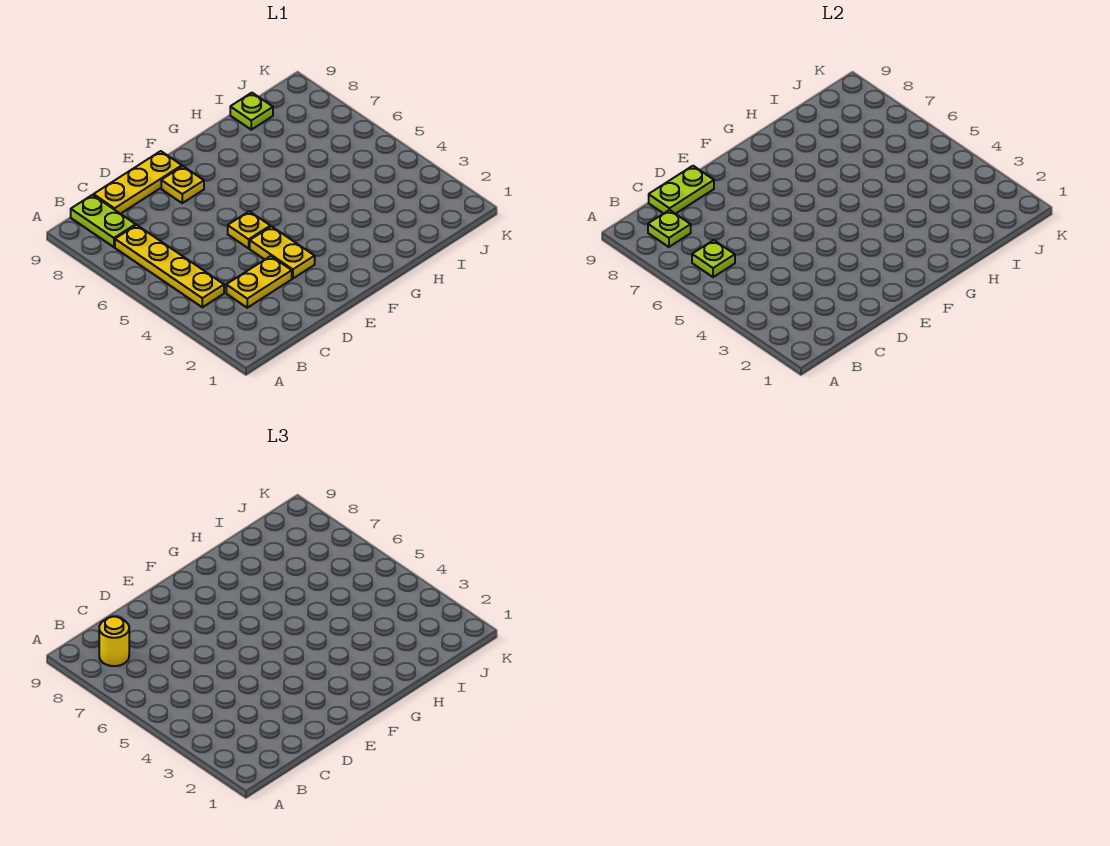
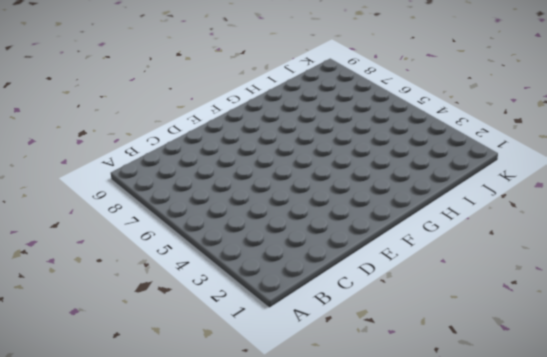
none -> yellow plate B4:B7 level 1
none -> lime plate B8:B9 level 1
none -> yellow plate C3:D3 level 1

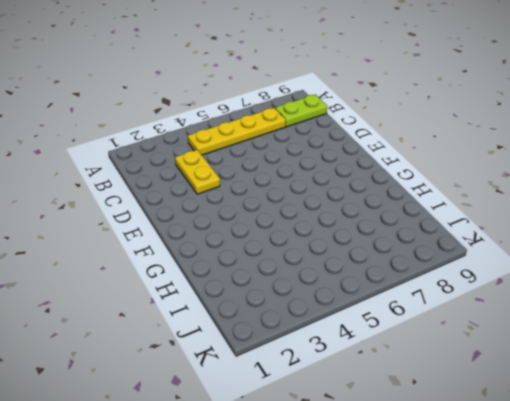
none -> yellow plate C9:E9 level 1
none -> yellow plate E3:E4 level 1
none -> yellow plate E5 level 1

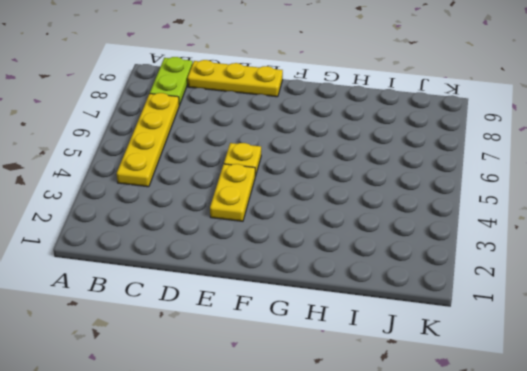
none -> yellow plate C3:D3 level 1
none -> yellow plate E8 level 1
none -> lime plate I9 level 1

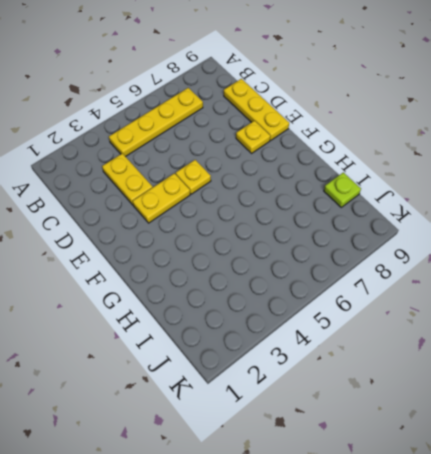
none -> lime plate B8:B9 level 1
none -> lime plate B6 level 2
none -> lime plate B8 level 2

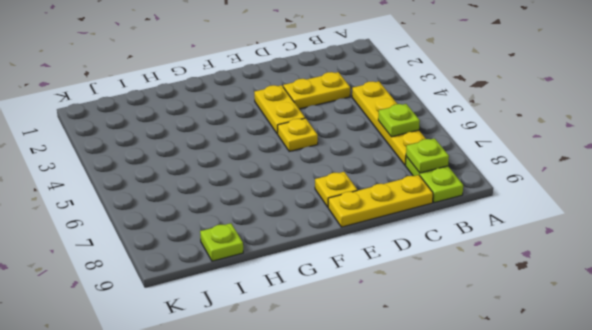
none -> lime plate C9:D9 level 2
none -> yellow round brick B8 level 3

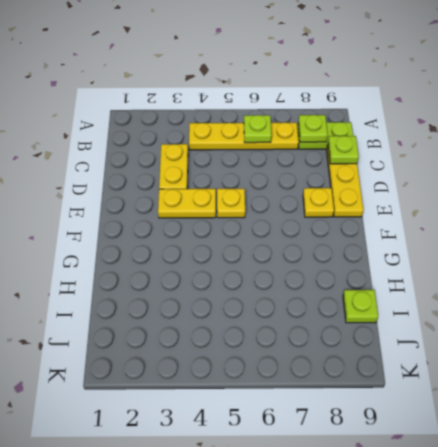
lime plate C9 level 2 -> lime plate C9:D9 level 2
none -> yellow round brick B8 level 3

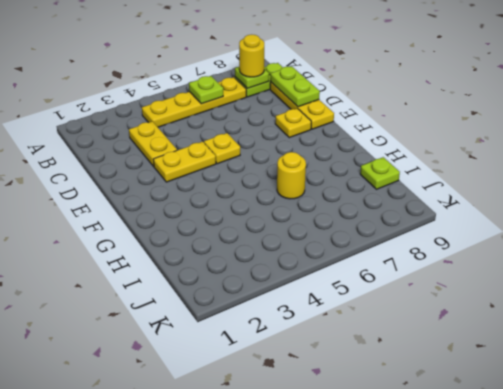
yellow round brick H6 level 1 -> none

